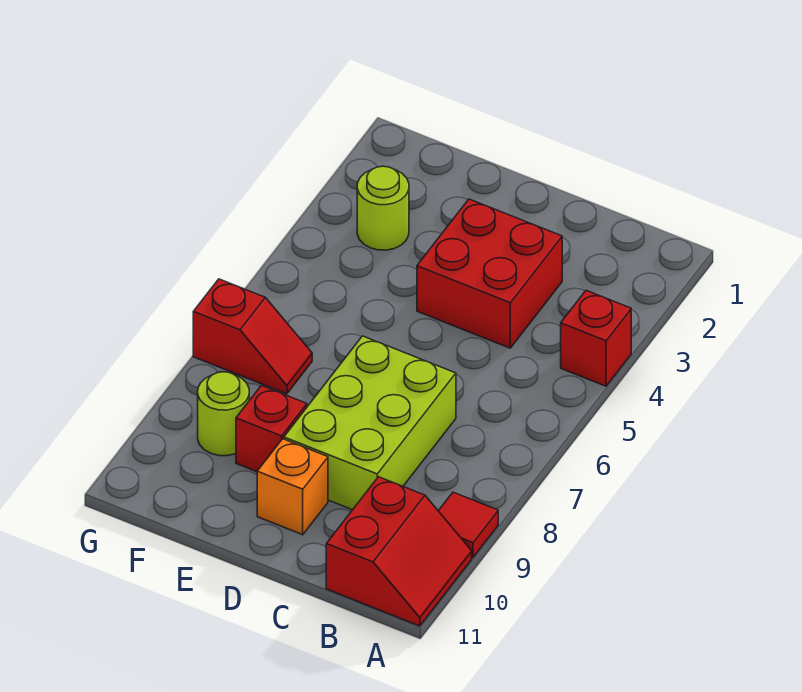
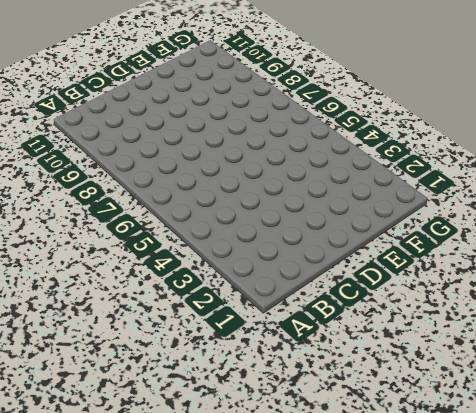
none -> red brick A4 level 1
none -> red tile A9 level 1

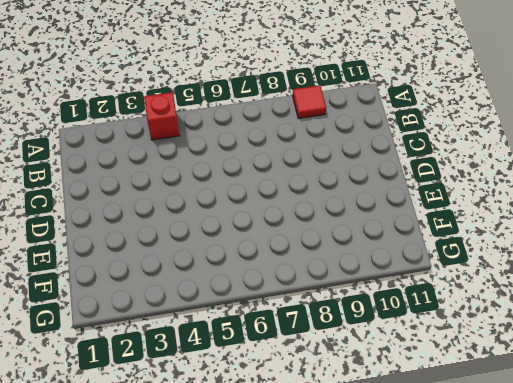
none -> red slope A10:B11 level 1 top B
none -> red brick C3:D4 level 1

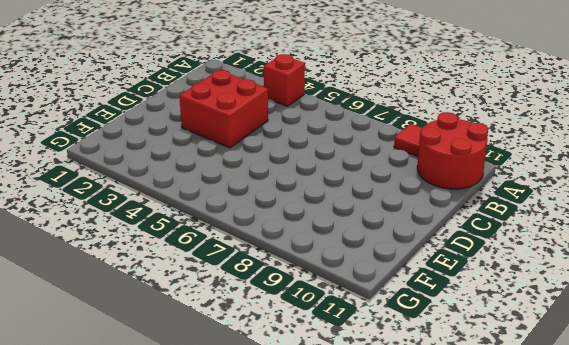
red round brick A10:B11 level 1 -> red slope A10:B11 level 1 top B
none -> lime brick C7:D9 level 1
none -> orange brick D10 level 1

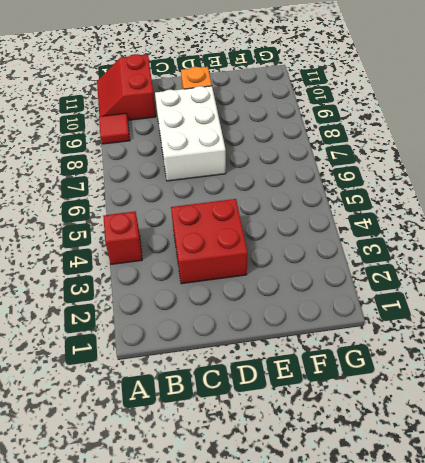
white brick C7:D9 level 1 -> lime brick C7:D9 level 1
none -> red brick E9 level 1
none -> lime round brick F3 level 1

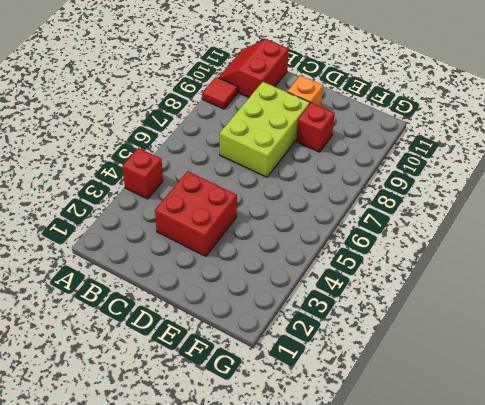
none -> lime round brick F3 level 1
none -> red slope F7:G7 level 1 top G

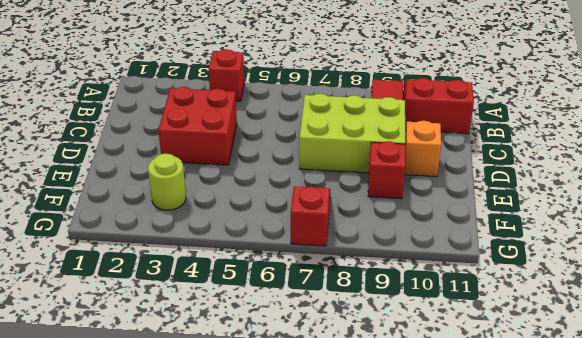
none -> lime round brick F9 level 1

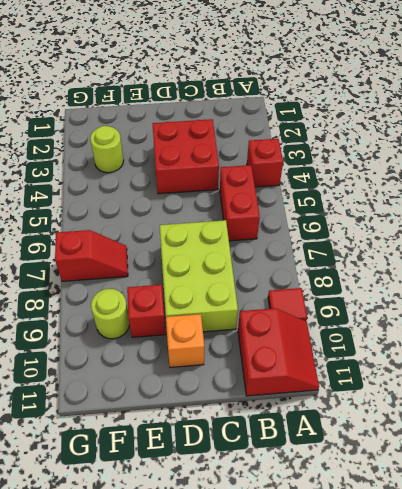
red brick B5:B6 level 1 -> none

